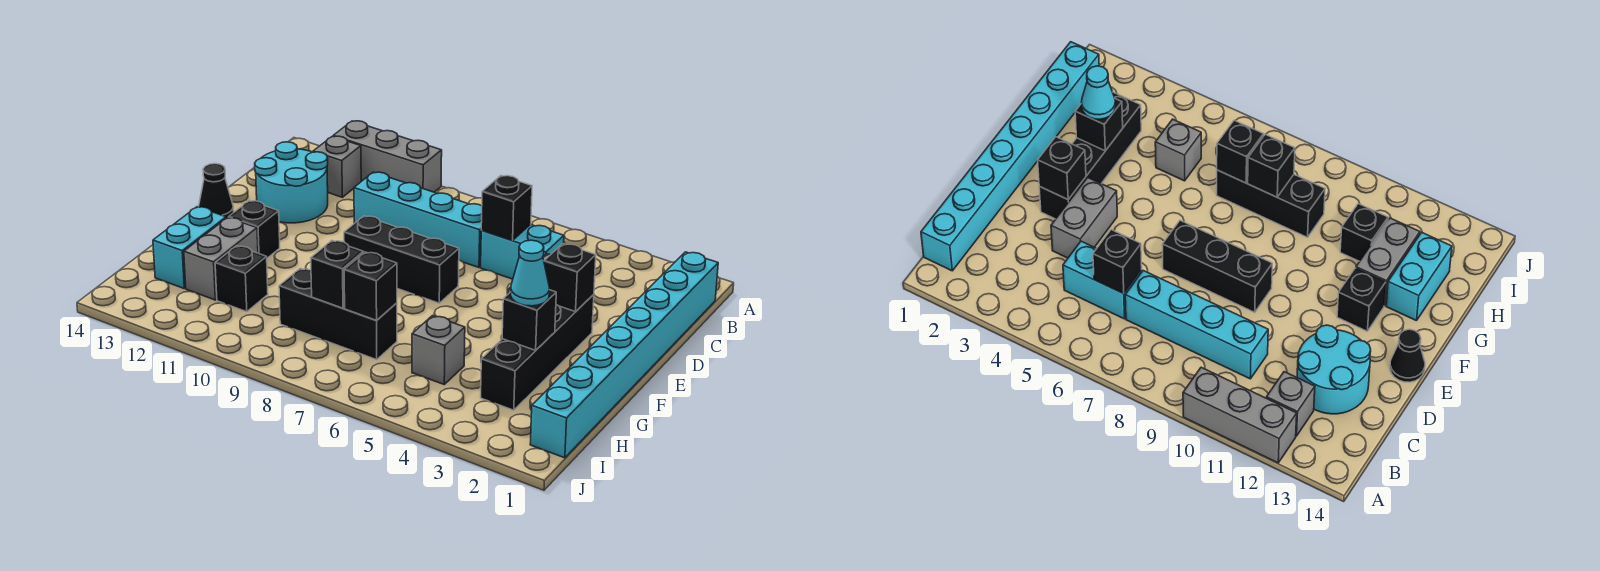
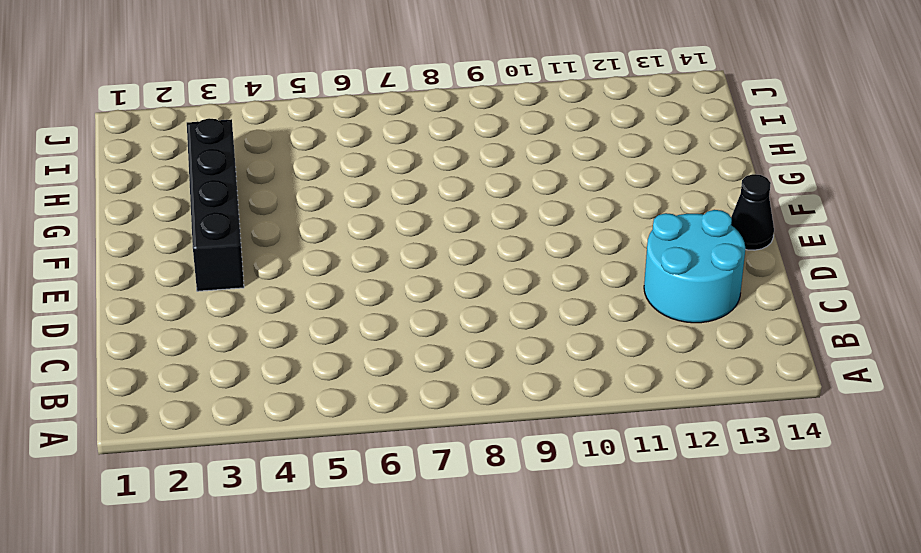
none -> grey brick A10:A12 level 1
none -> cyan brick B1:I1 level 1
none -> grey brick B12 level 1

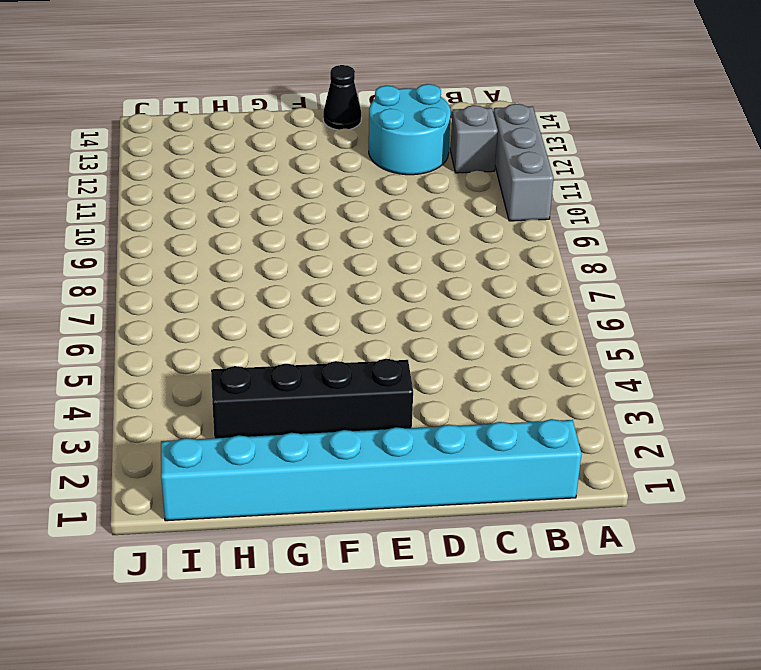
none -> cyan brick C5:C6 level 1
none -> cyan brick C7:C10 level 1
none -> grey brick D4:E4 level 1

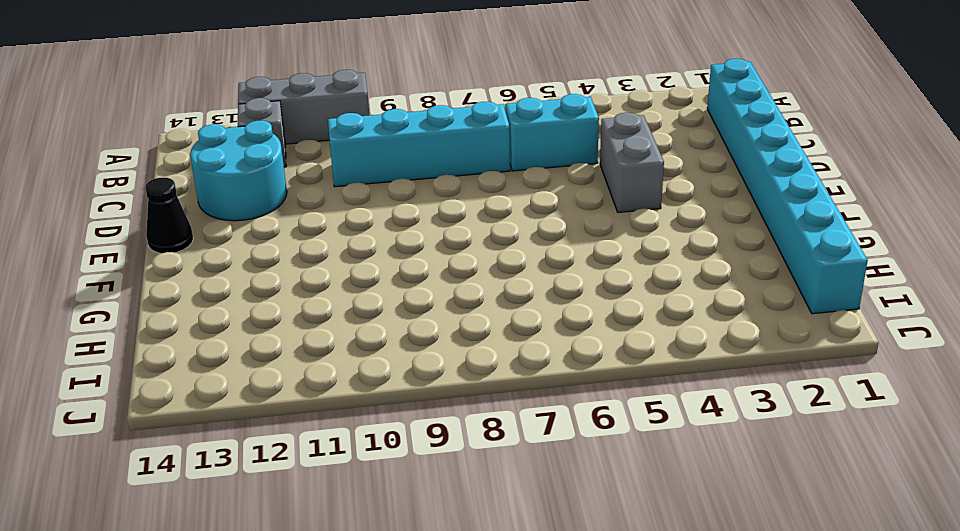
none -> black brick E3:H3 level 1
none -> black brick E7:E9 level 1
none -> black brick F12 level 1

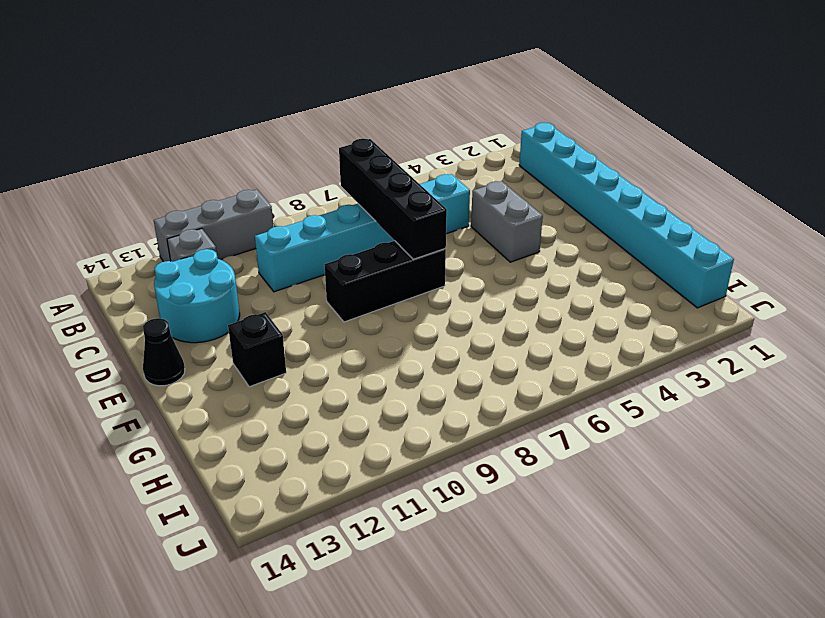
black brick B7:E7 level 2 -> black brick E3:H3 level 1
none -> grey brick G12:H12 level 1
none -> cyan brick G13:H13 level 1
none -> grey brick H5 level 1

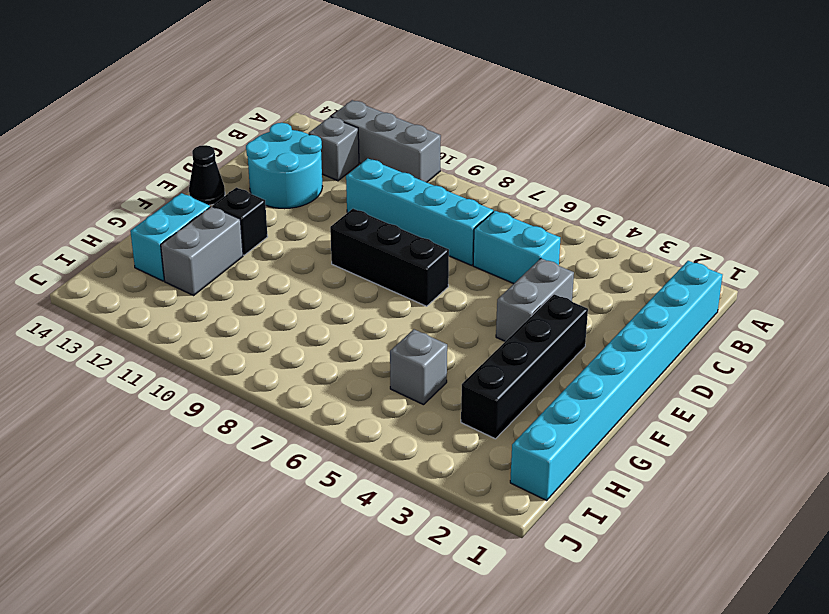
none -> black brick H7:H9 level 1
none -> black brick H11 level 1
none -> black brick C6 level 2

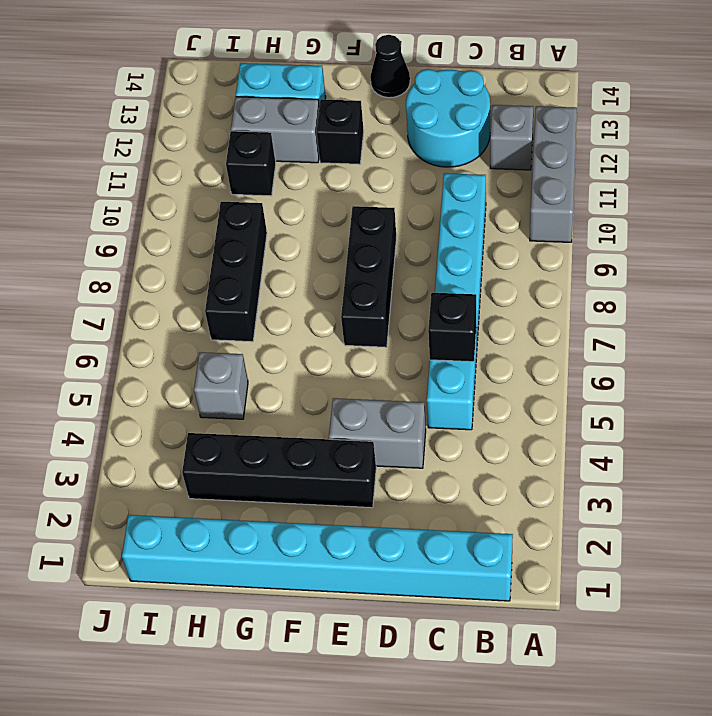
none -> black brick E3 level 2
none -> black brick G3 level 2
none -> black brick H7 level 2

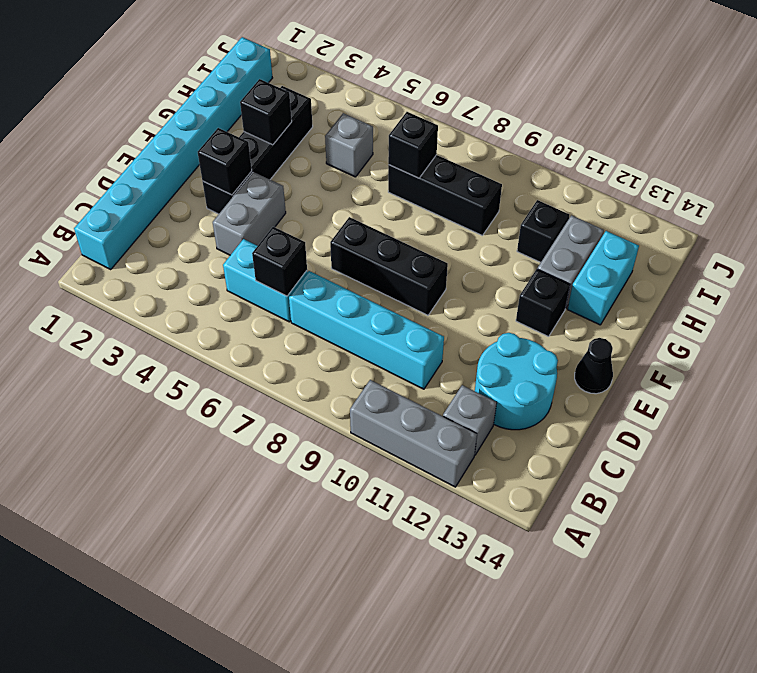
none -> black brick H8 level 2
none -> cyan cone G3 level 3

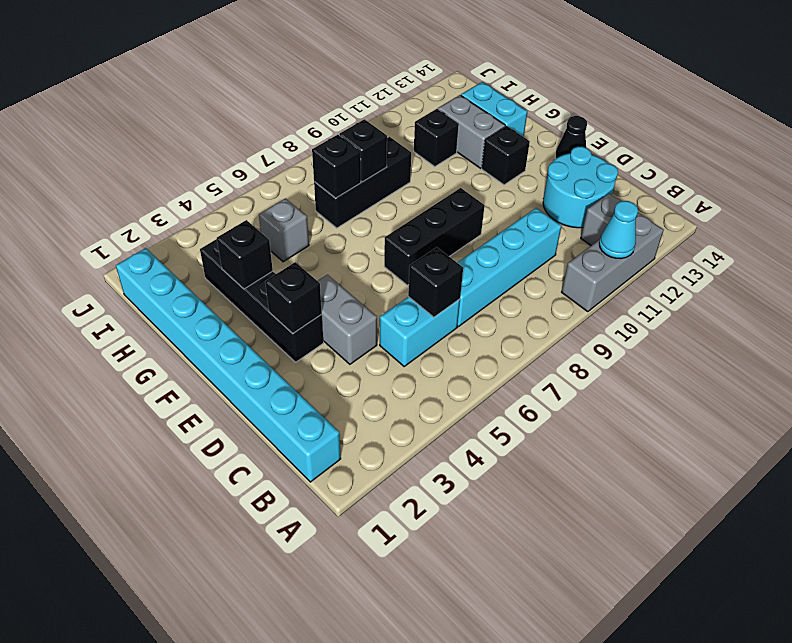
cyan cone A11 level 2 -> cyan cone G3 level 3

